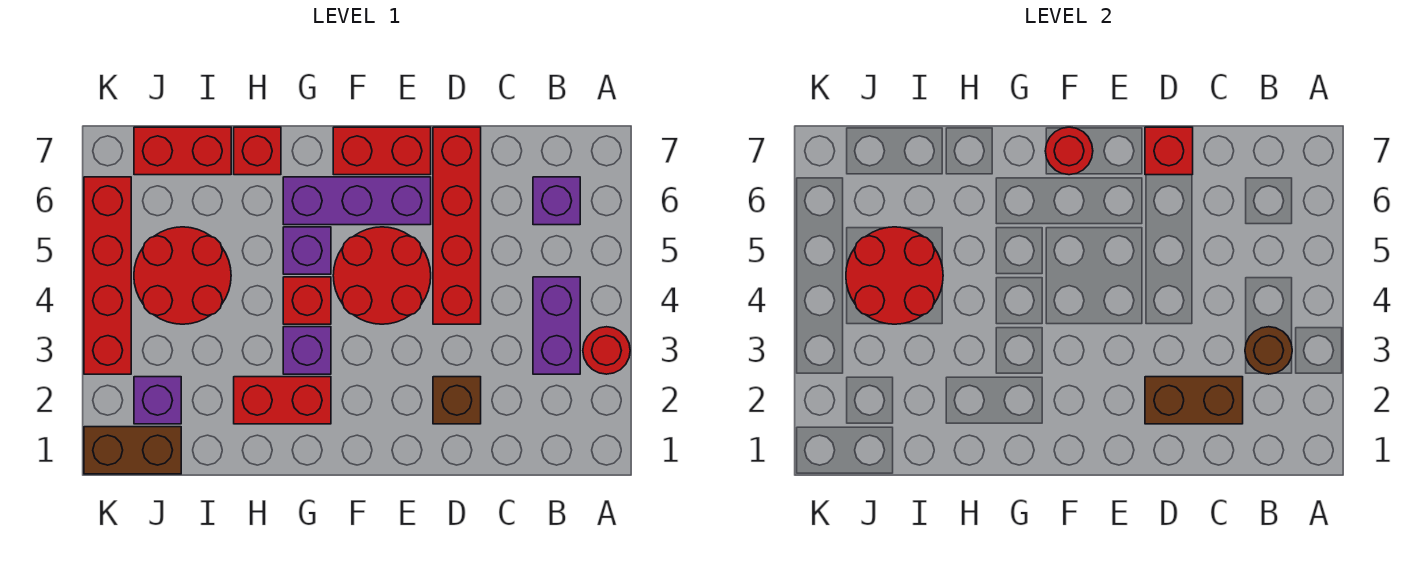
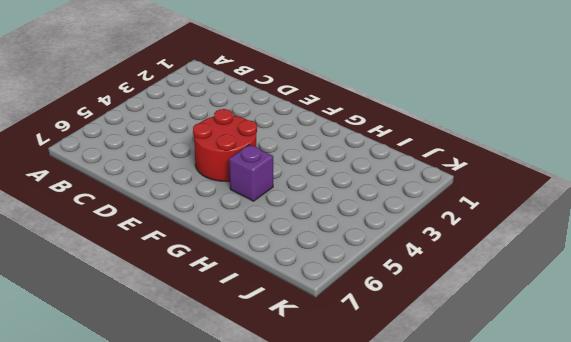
none -> red round brick A3 level 1
none -> purple brick B3:B4 level 1
none -> purple brick B6 level 1

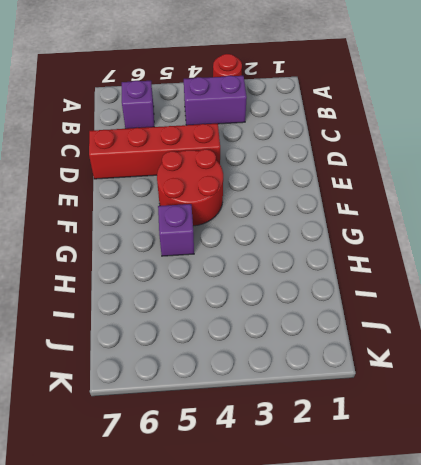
none -> brown brick D2 level 1
none -> purple brick E6:G6 level 1
none -> red brick E7:F7 level 1

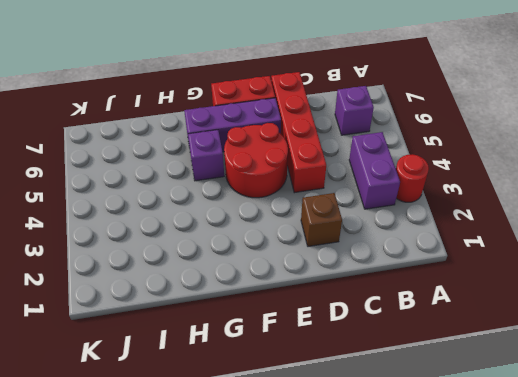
none -> red brick G2:H2 level 1
none -> purple brick G3 level 1
none -> red brick G4 level 1

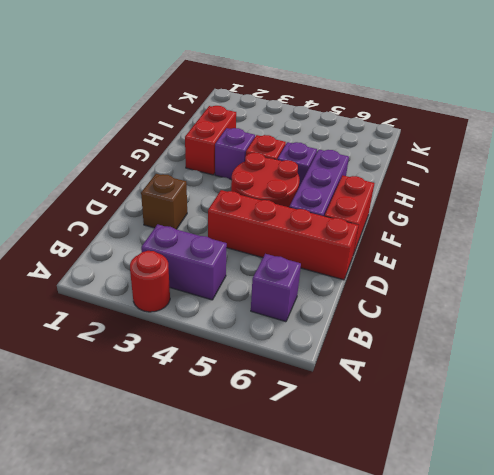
none -> red brick H7 level 1
none -> red round brick I4:J5 level 1
none -> red brick I7:J7 level 1

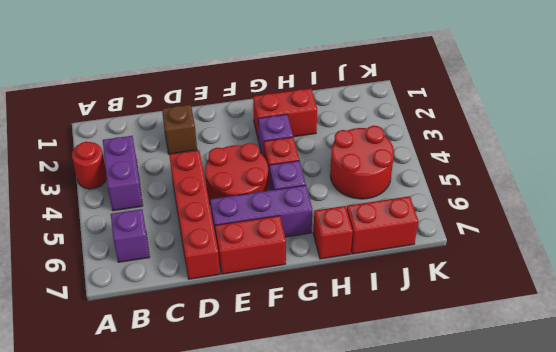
none -> brown brick J1:K1 level 1
none -> purple brick J2 level 1
none -> red brick K3:K6 level 1

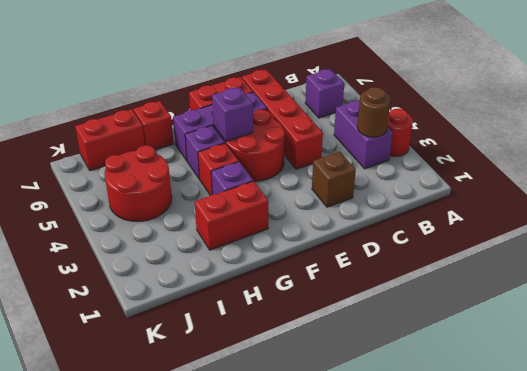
purple brick F5 level 2 -> purple brick J2 level 1
none -> brown brick J1:K1 level 1
none -> red brick K3:K6 level 1
none -> brown brick C2:D2 level 2

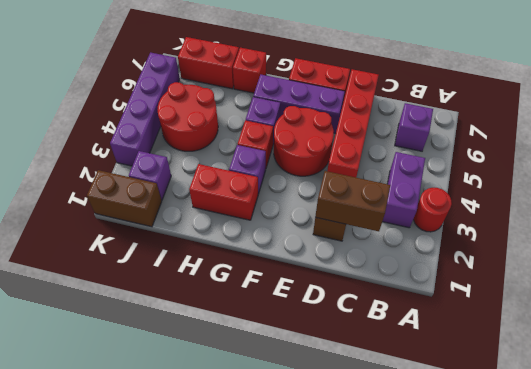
purple brick K3:K6 level 1 -> red brick K3:K6 level 1
none -> brown round brick B3 level 2
none -> red brick D7 level 2
none -> red round brick F7 level 2

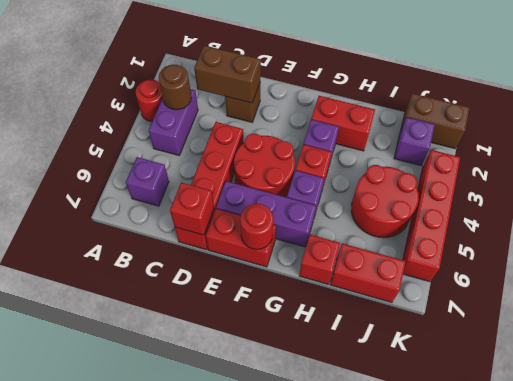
none -> red round brick I4:J5 level 2

